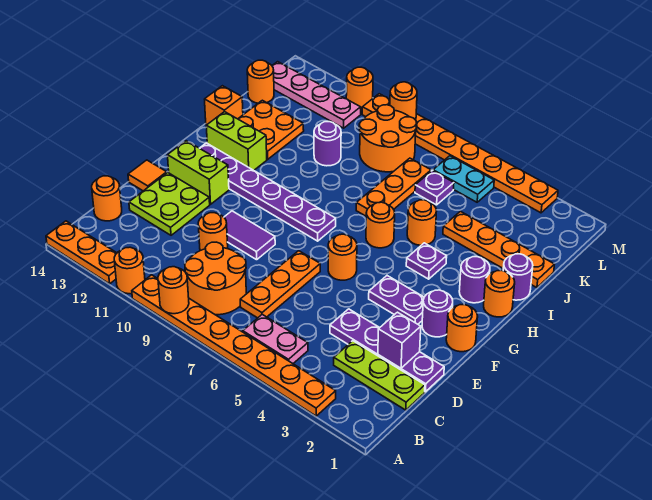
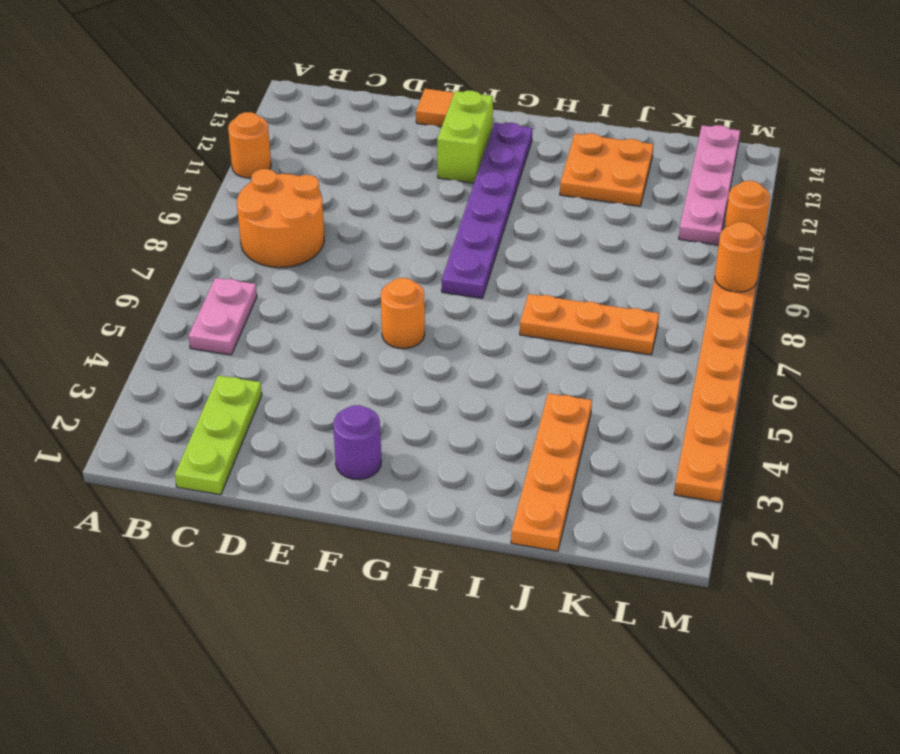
none -> orange plate A3:A10 level 1
none -> orange plate A12:A14 level 1
none -> orange plate C7:E7 level 1
none -> orange round brick C14 level 1

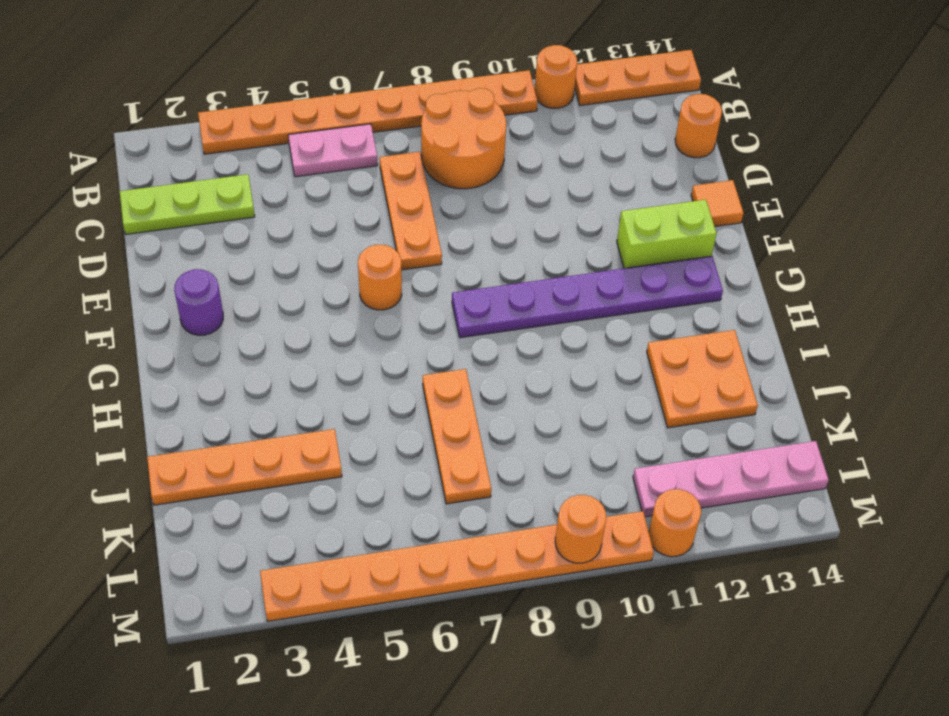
none -> purple plate D1:D4 level 1
none -> orange round brick D10 level 1
none -> lime plate D12:E13 level 1
none -> purple tile E9:E10 level 1

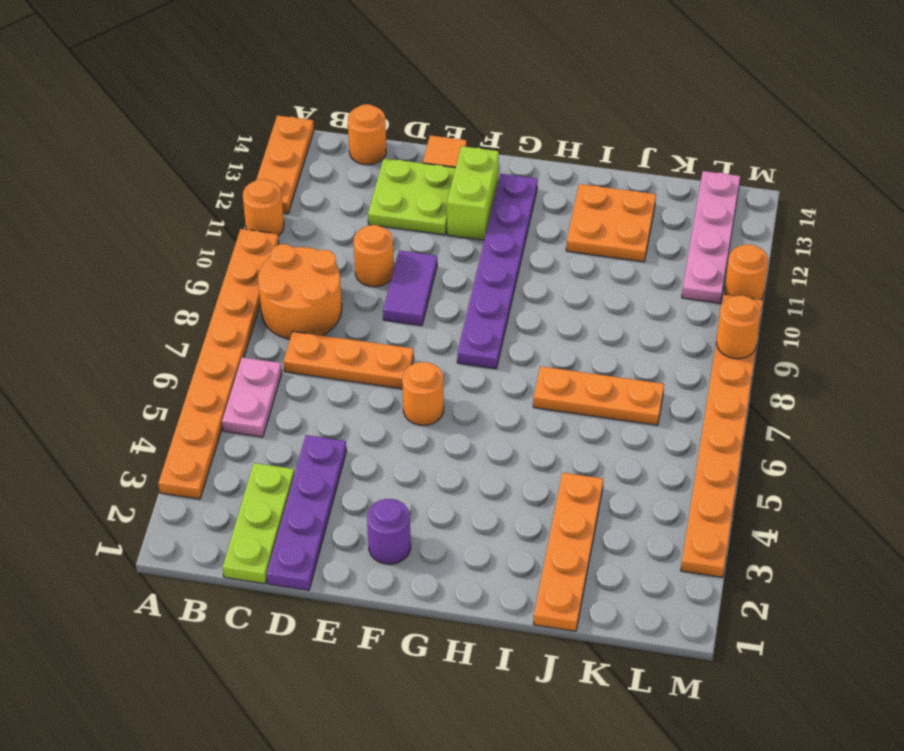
none -> orange round brick F1 level 1
none -> purple plate F3:F4 level 1
none -> orange round brick H1 level 1
none -> purple round brick H2 level 1

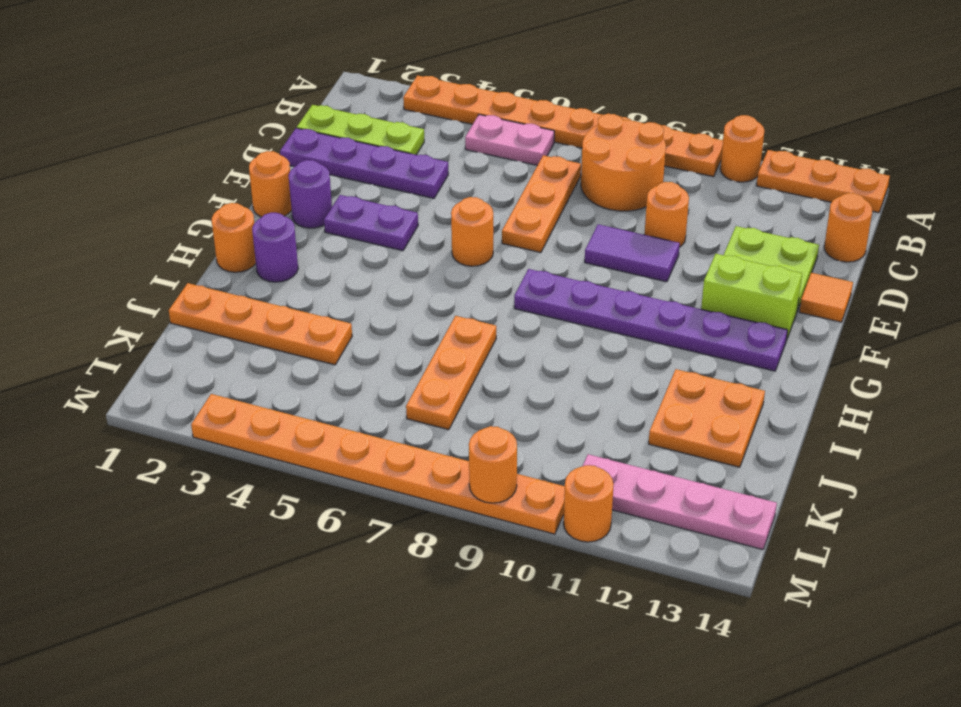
none -> purple plate H4 level 1
none -> orange round brick H6 level 1
none -> lime brick H12:H13 level 1
none -> purple round brick I1 level 1

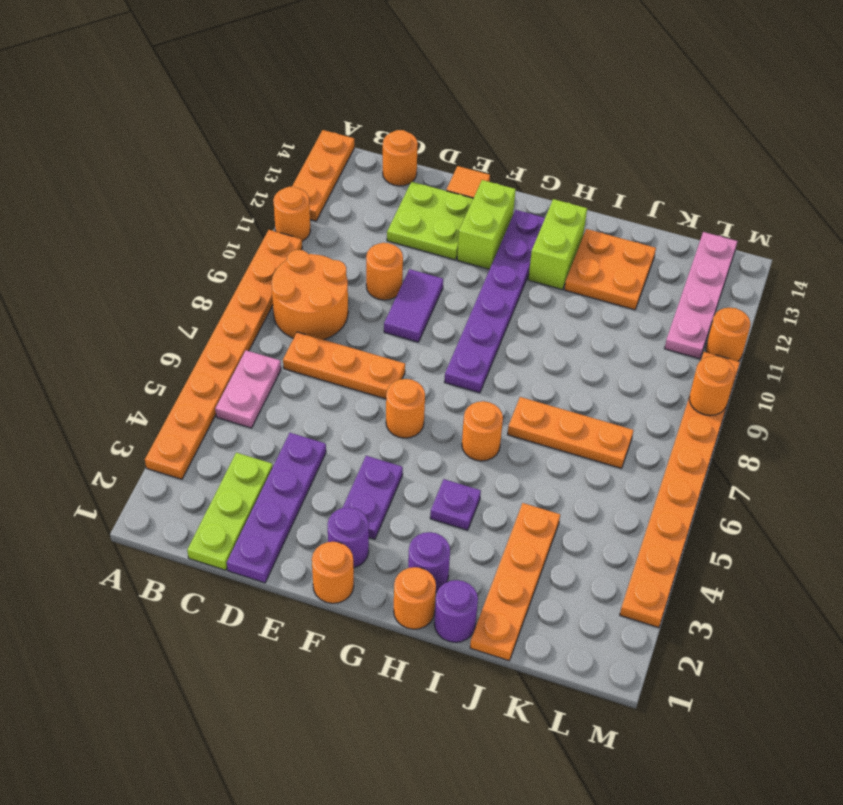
none -> orange round brick I5 level 1
none -> orange brick I14 level 1
none -> purple round brick J10 level 1
none -> purple plate K6 level 1

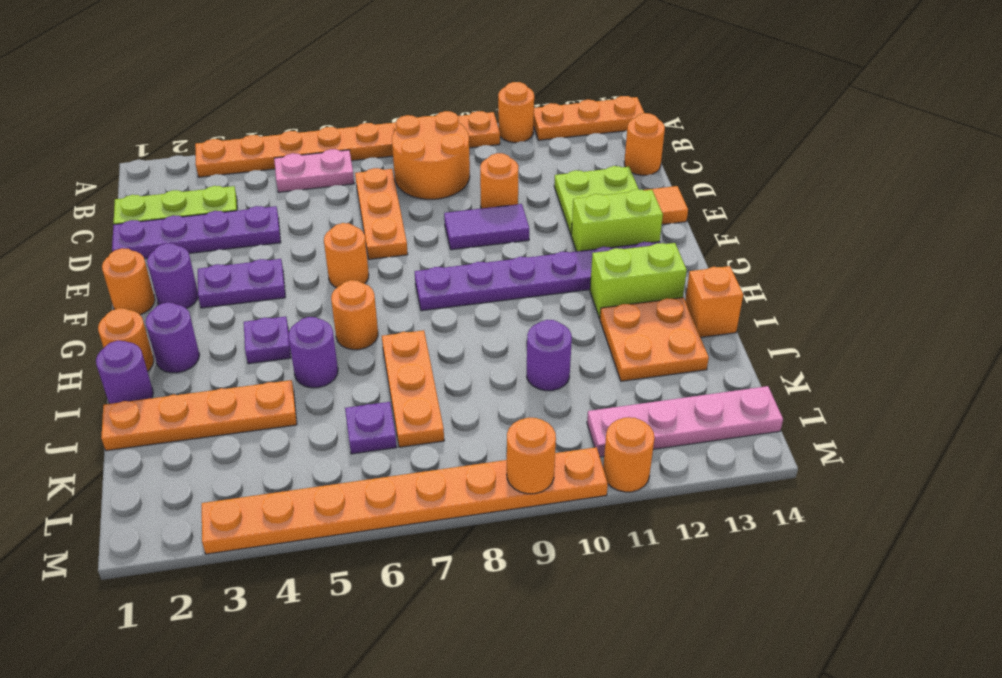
purple round brick I5 level 1 -> orange round brick I5 level 1
none -> orange round brick K8:L9 level 1
none -> orange round brick K14 level 1
none -> cyan plate L5:L6 level 1
none -> orange round brick A9 level 2

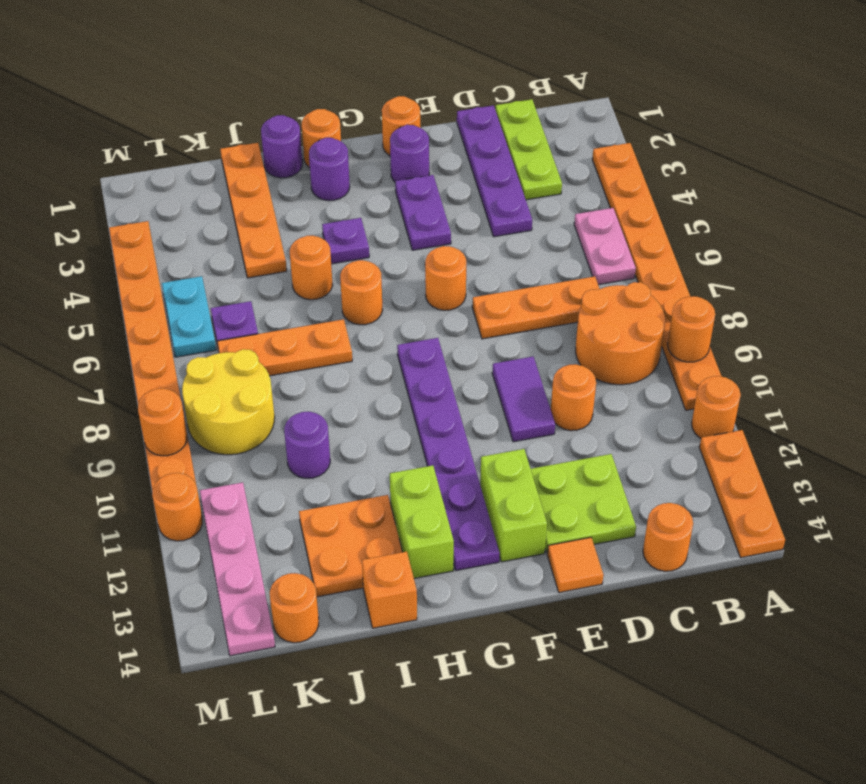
yellow round brick K8:L9 level 1 -> orange round brick K8:L9 level 1
none -> purple brick D2 level 2

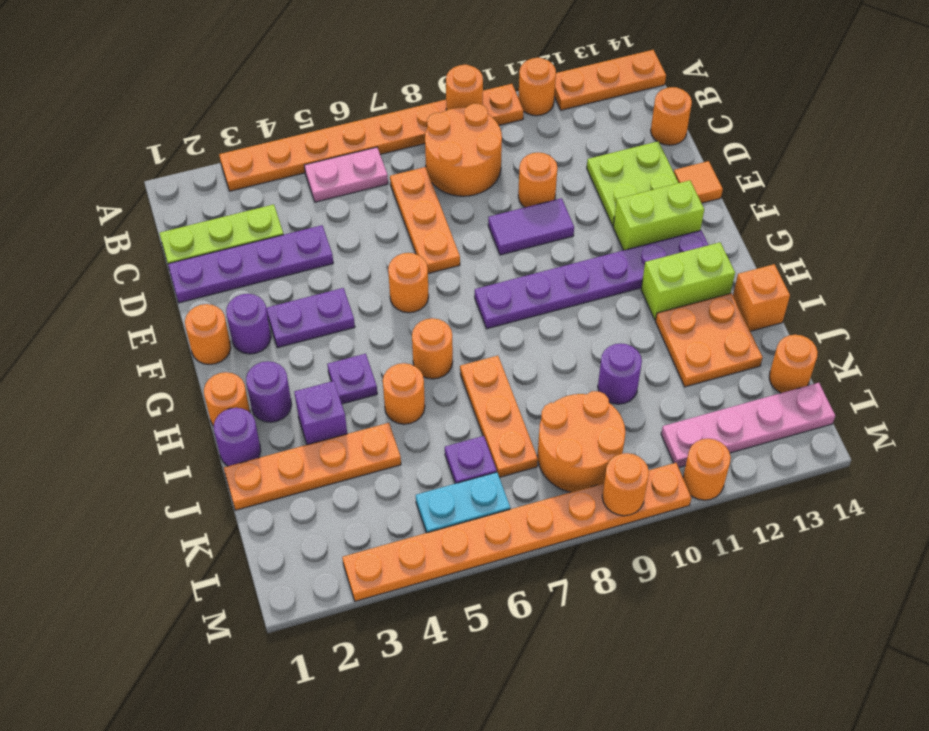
purple brick I3 level 1 -> purple brick D2 level 2

